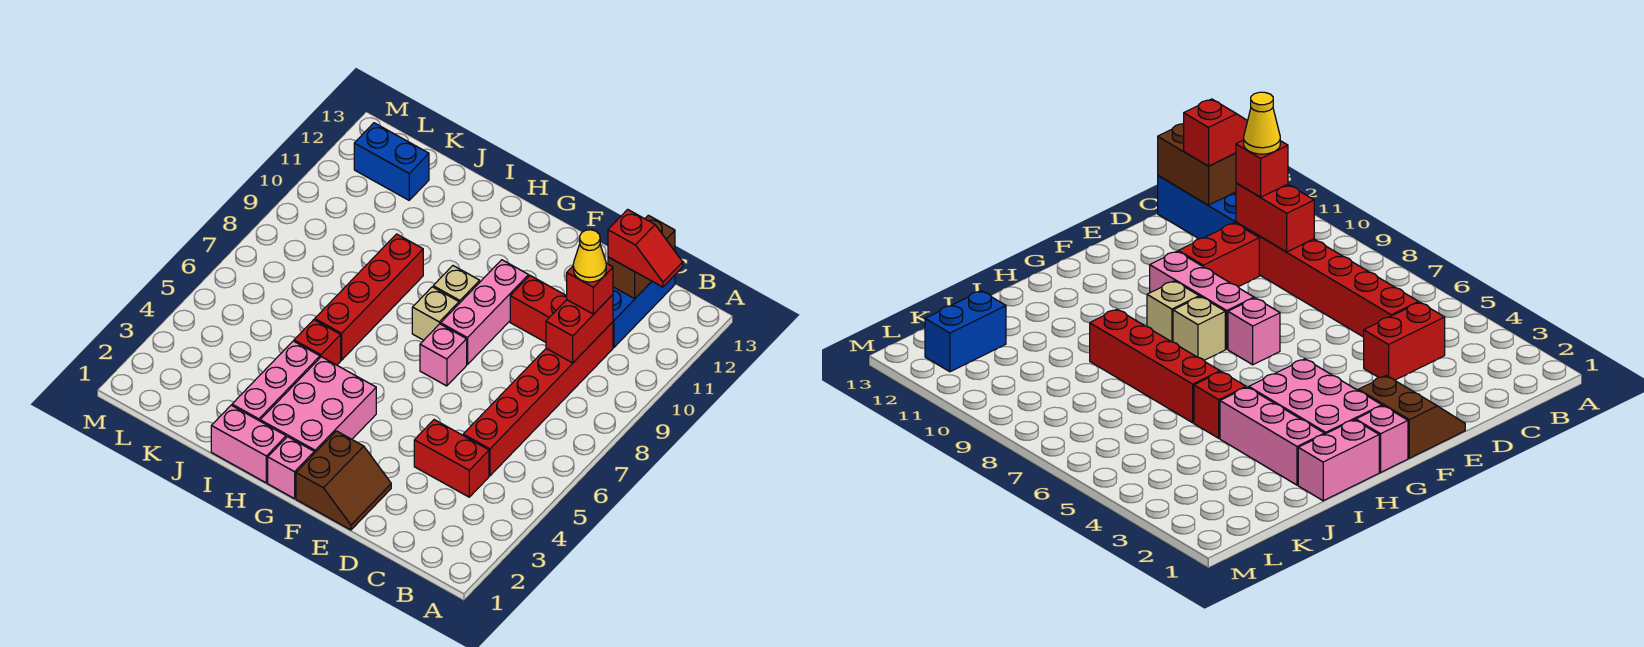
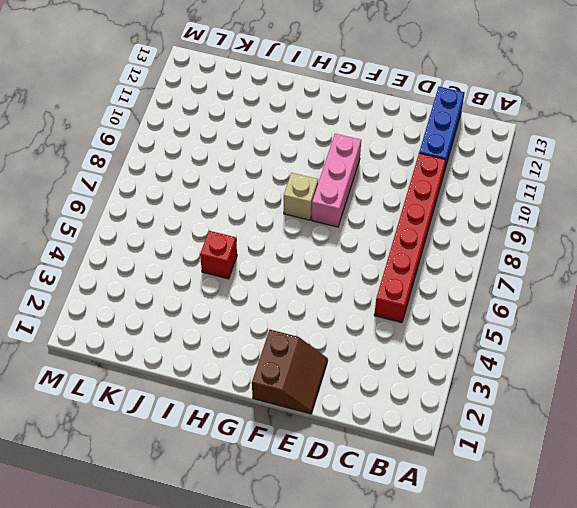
none -> red brick C4:D4 level 1
none -> red brick D10:E10 level 1
none -> pink brick F7 level 1

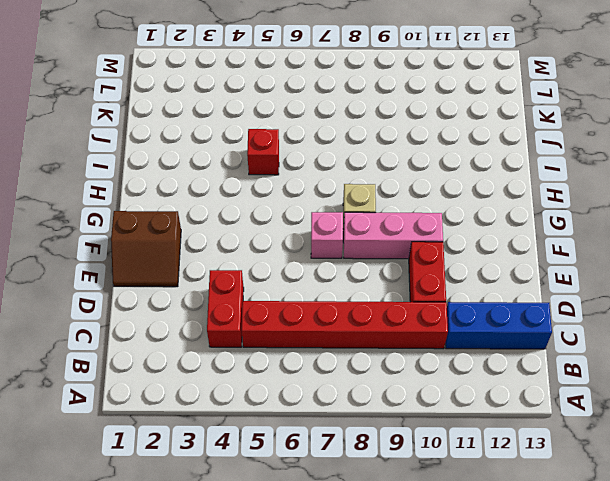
none -> pink brick G1 level 1
none -> pink brick G2:H4 level 1
none -> tan brick G9 level 1

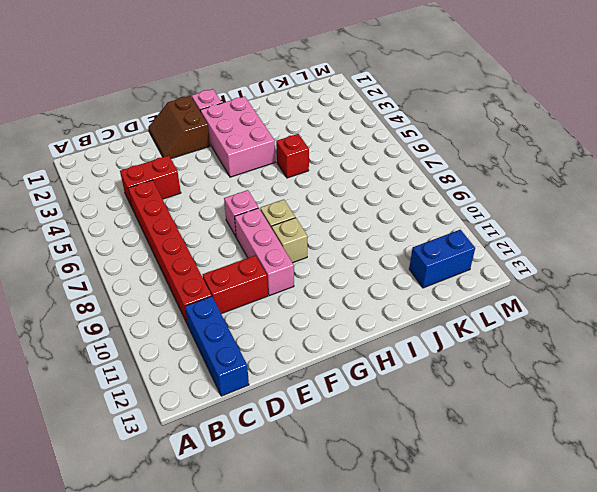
none -> pink brick H1:I1 level 1
none -> pink brick I2:I4 level 1
none -> red brick I6:I9 level 1

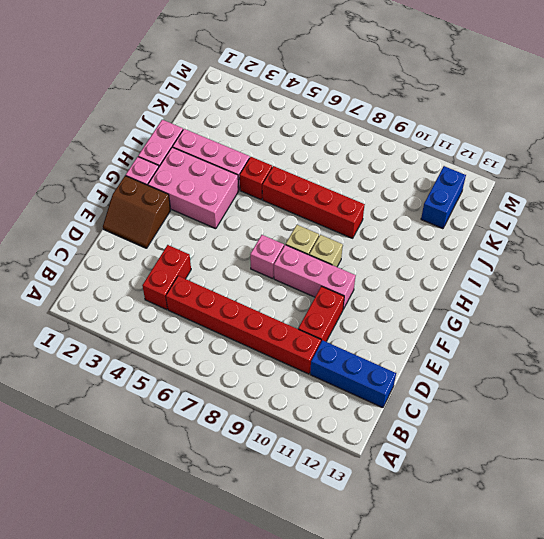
none -> red brick C9:C10 level 2
none -> brown brick C12:C13 level 2
none -> red slope B12:C12 level 3 top C

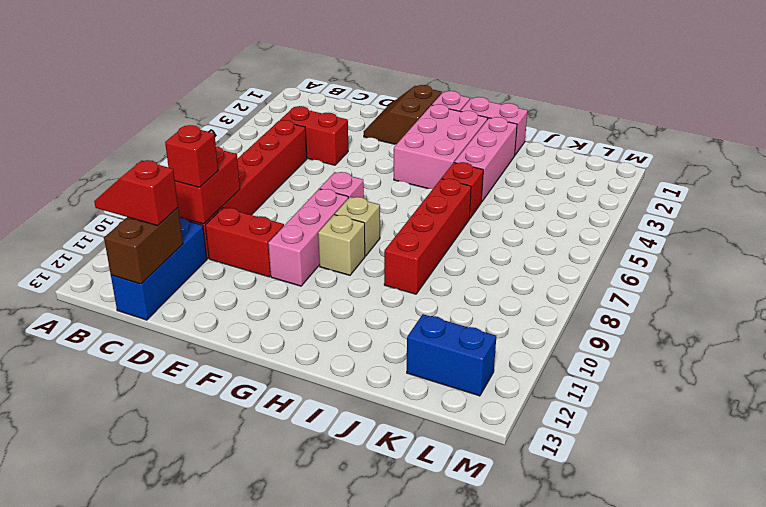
none -> yellow cone C10 level 4

